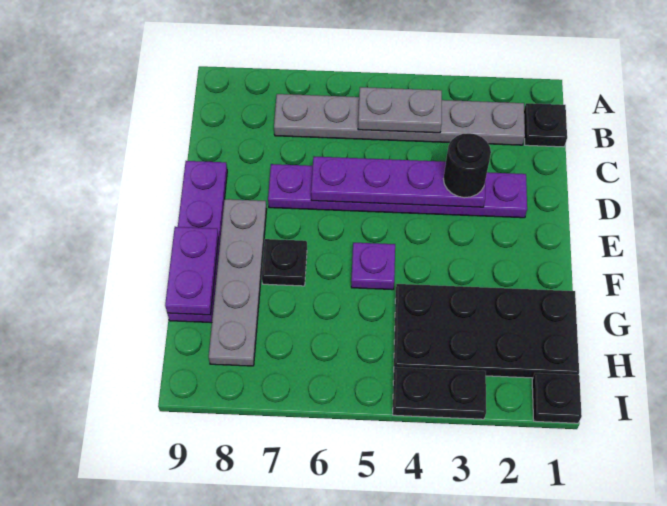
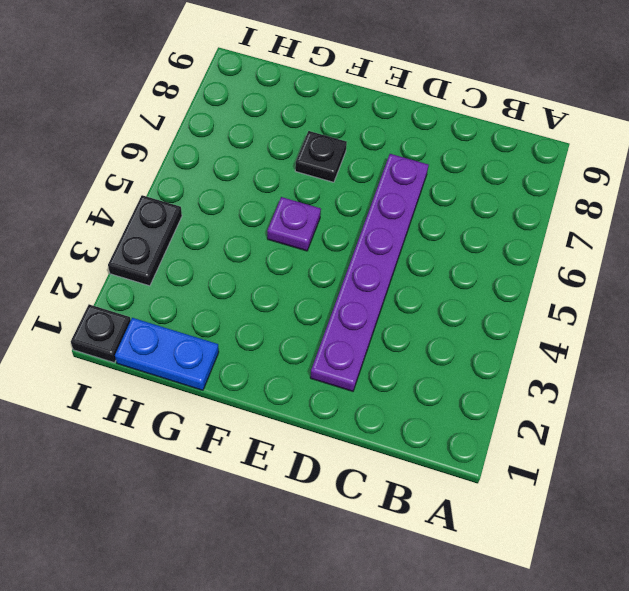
blue plate G1:H1 level 1 -> black plate G1:H4 level 1
none -> black plate B1 level 1
none -> grey plate B2:B7 level 1
none -> purple plate D9:G9 level 1

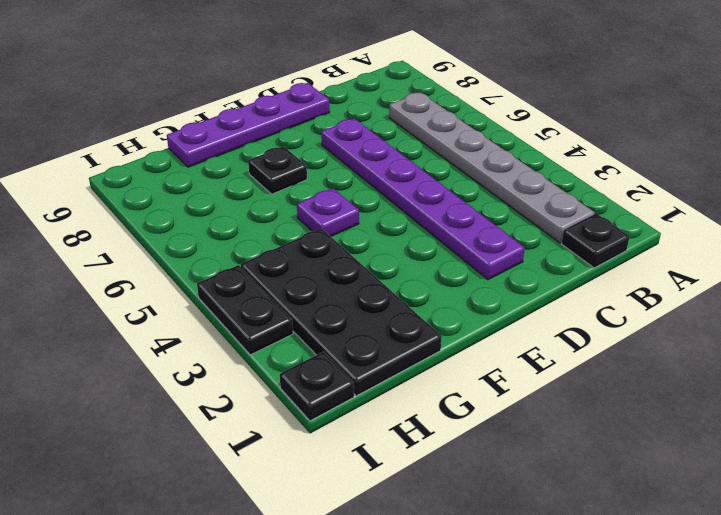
none -> grey plate E8:H8 level 1
none -> grey plate B4:B5 level 2
none -> purple plate D3:D6 level 2

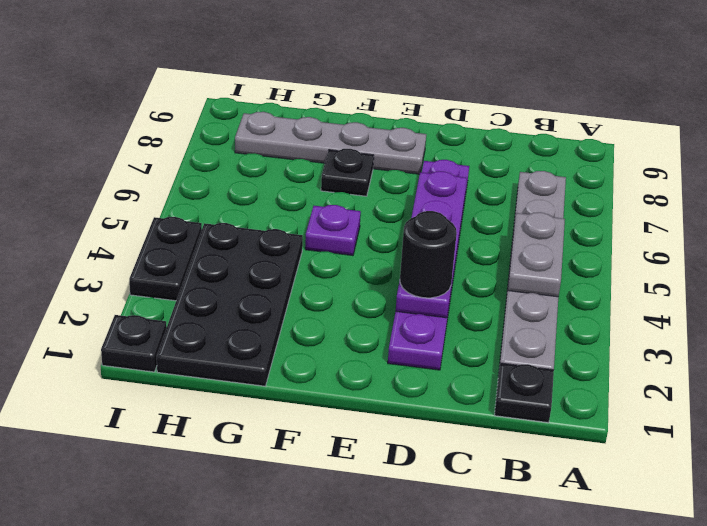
none -> purple plate D9:G9 level 1
none -> purple plate F9:G9 level 2

